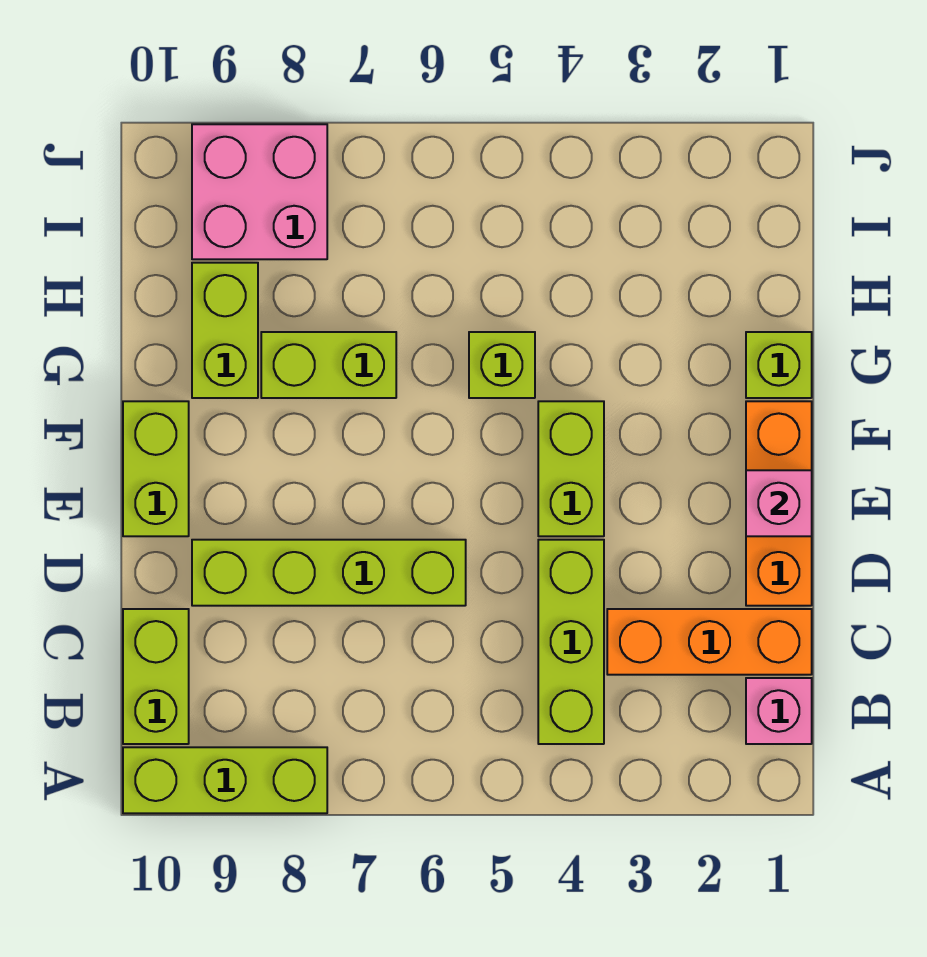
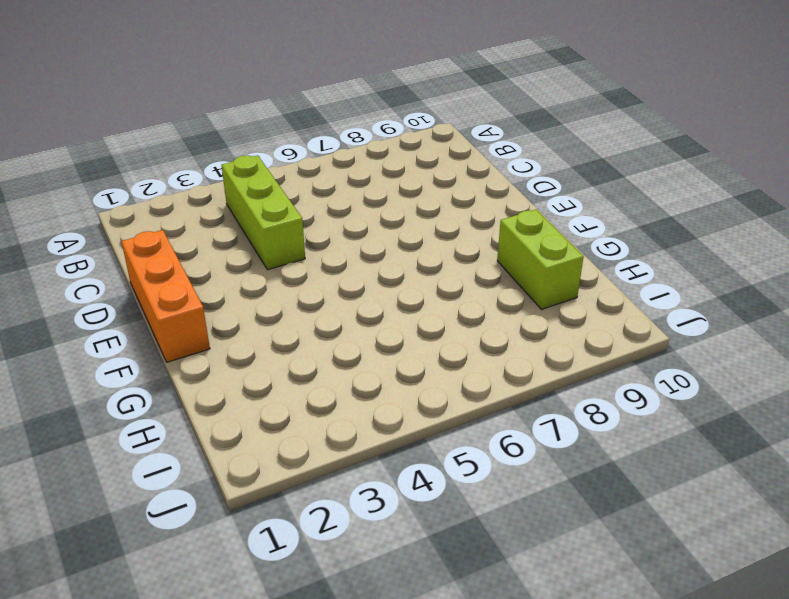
none -> lime brick A8:A10 level 1
none -> pink brick B1 level 1
none -> lime brick B10:C10 level 1

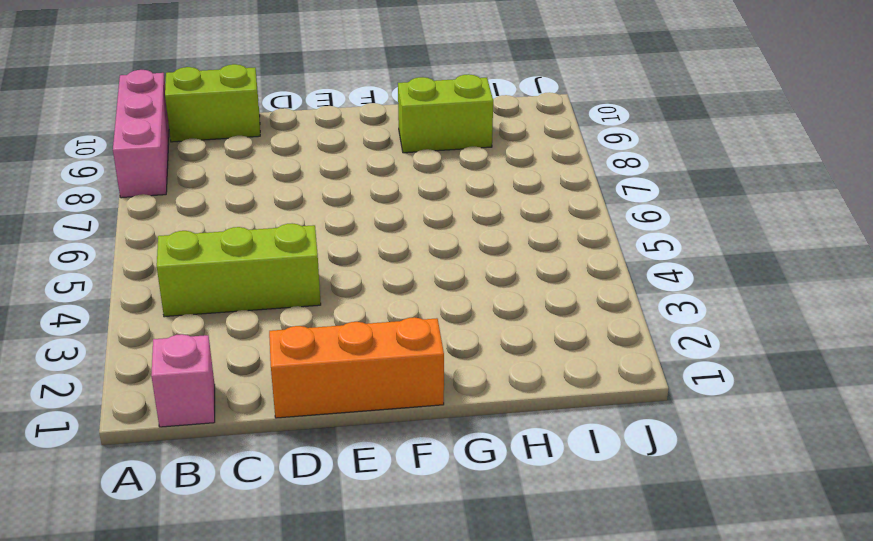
pink brick A8:A10 level 1 -> lime brick A8:A10 level 1
none -> orange brick C1:C3 level 1
none -> lime brick D6:D9 level 1
none -> lime brick E4:F4 level 1

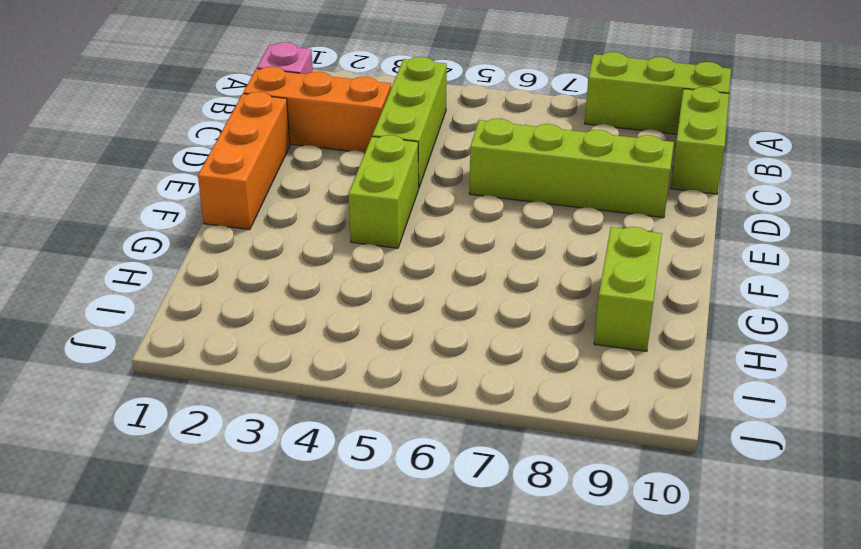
none -> lime brick E10:F10 level 1
none -> lime brick G1 level 1
none -> lime brick G5 level 1

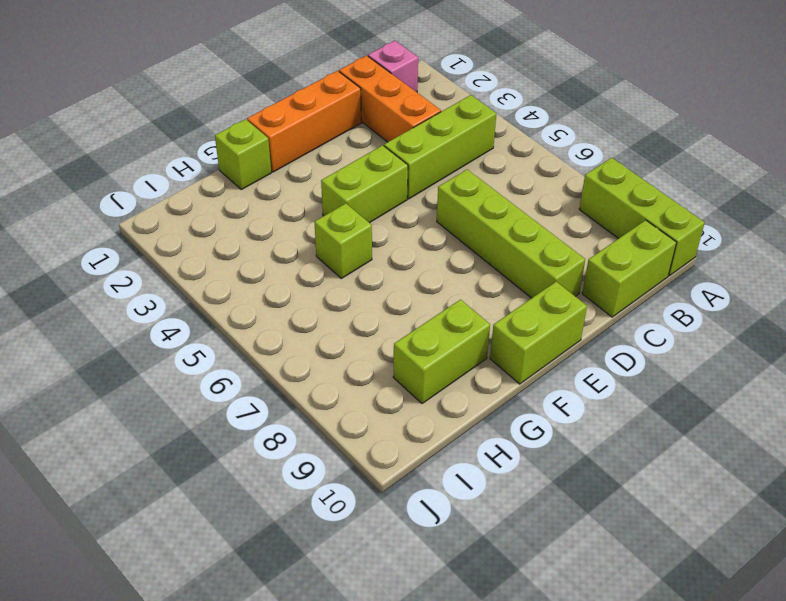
none -> lime brick G7:G8 level 1
none -> pink brick I8:J9 level 1
none -> pink brick E1 level 2

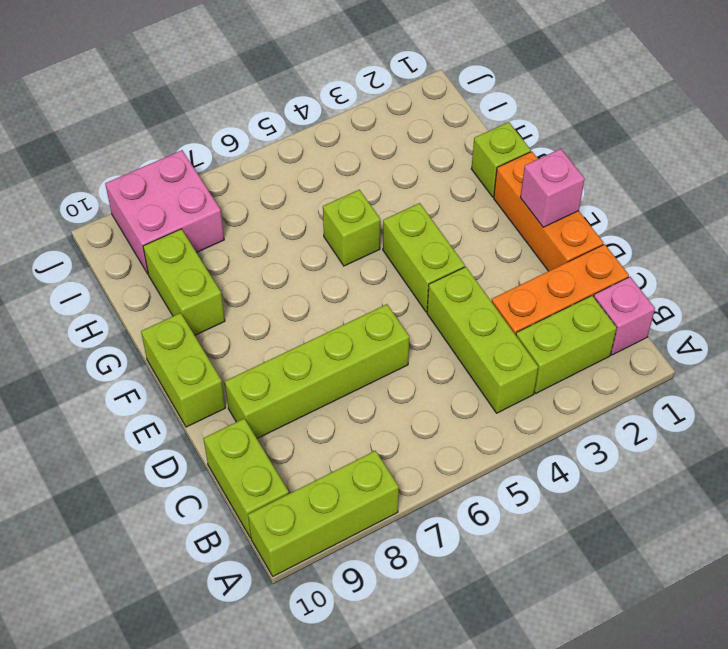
lime brick B2:B3 level 1 -> lime brick G7:G8 level 1

